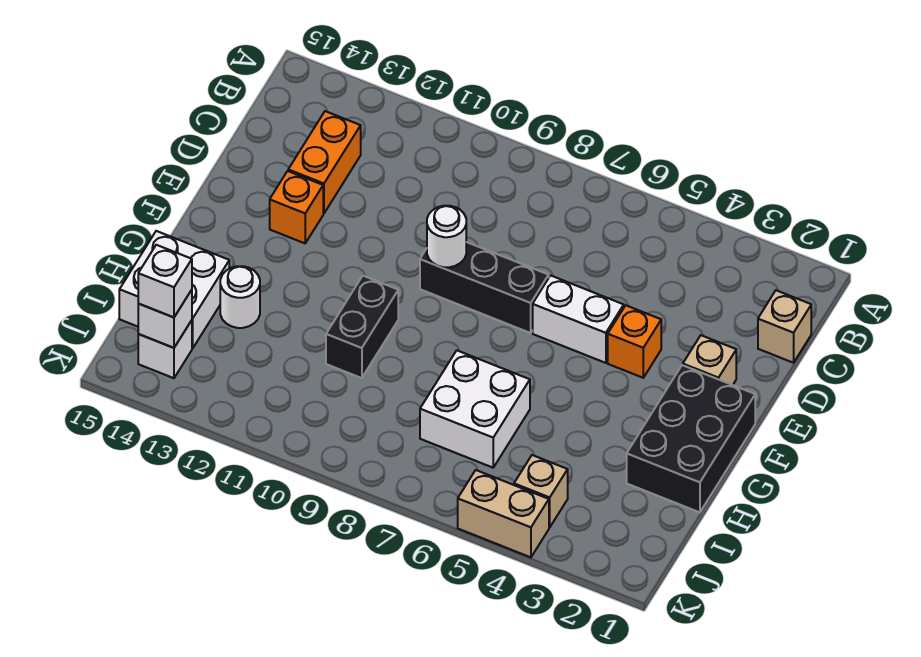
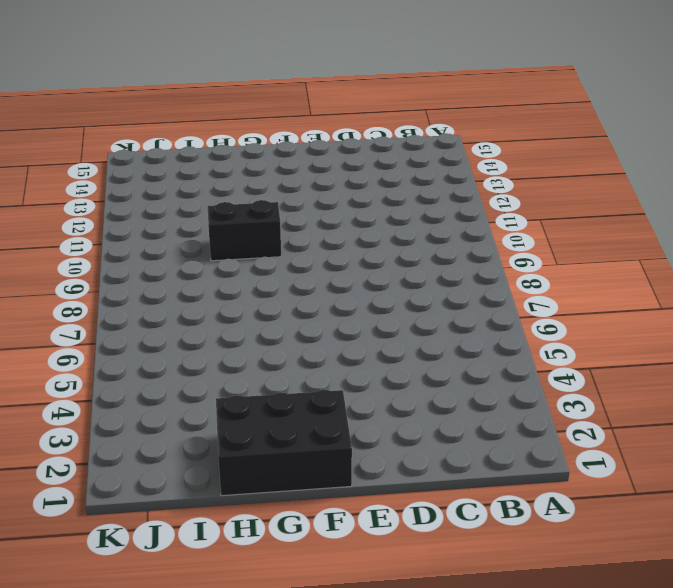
none -> tan brick C1 level 1
none -> orange brick C13:D13 level 1
none -> tan brick E2 level 1

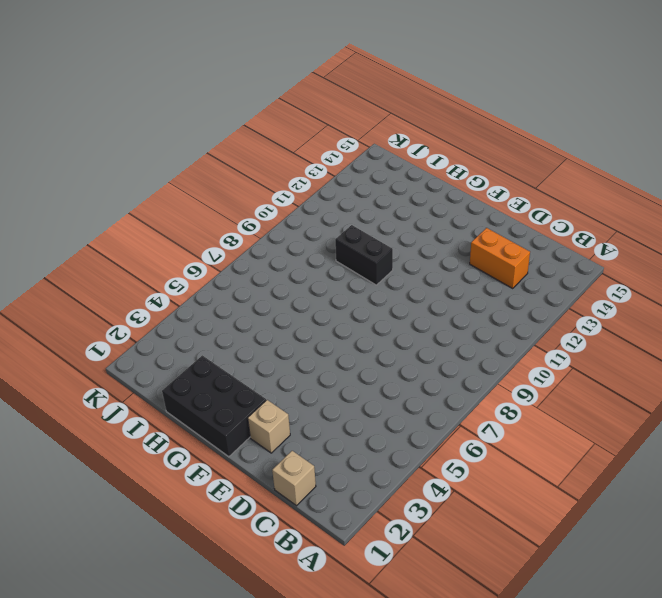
none -> orange brick E4 level 1
none -> white brick E5:E6 level 1
none -> black brick E7:E9 level 1

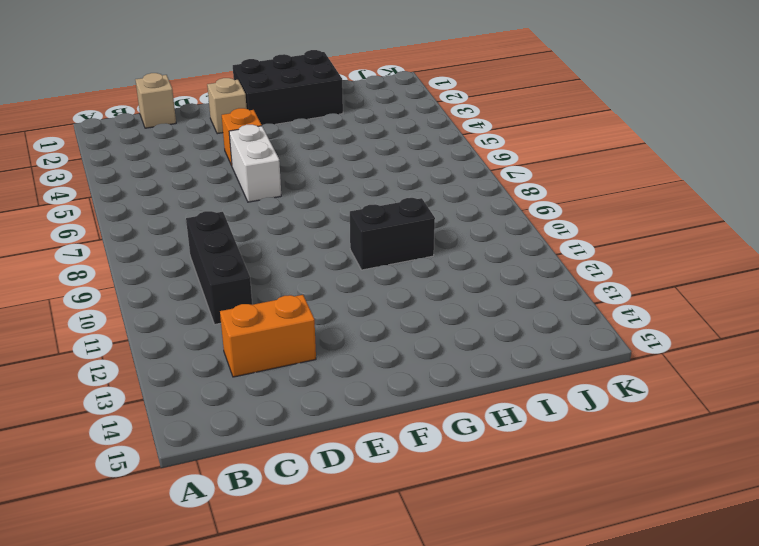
black brick C9:C11 level 1 -> black brick E7:E9 level 1
none -> orange brick E13 level 1
none -> white brick H6:I7 level 1
none -> white round brick H13 level 1

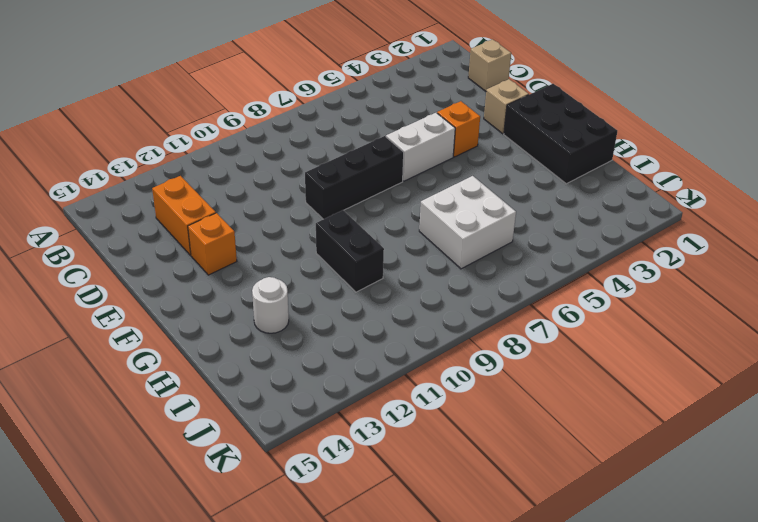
none -> white brick H14:I15 level 1
none -> tan brick J4 level 1
none -> white brick J14 level 1

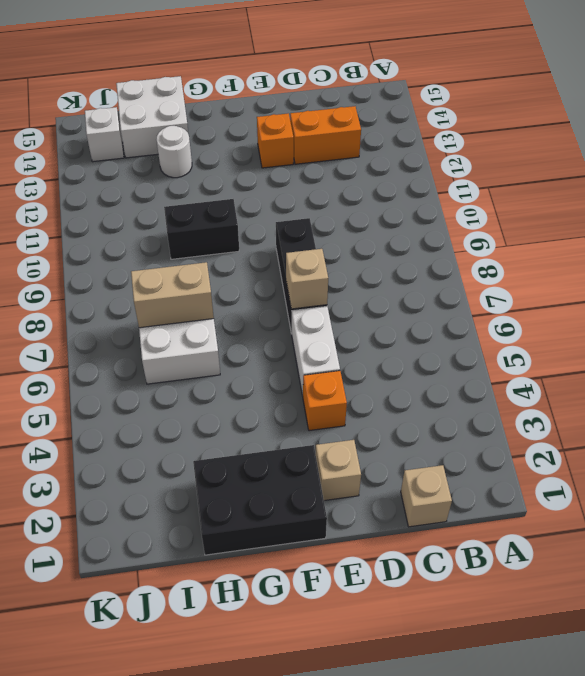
tan brick E7 level 2 -> tan brick J4 level 1
tan brick H7:I7 level 2 -> tan brick K4:K5 level 1
none -> white round brick E9 level 2
none -> white brick J14 level 2
none -> white brick J14 level 3

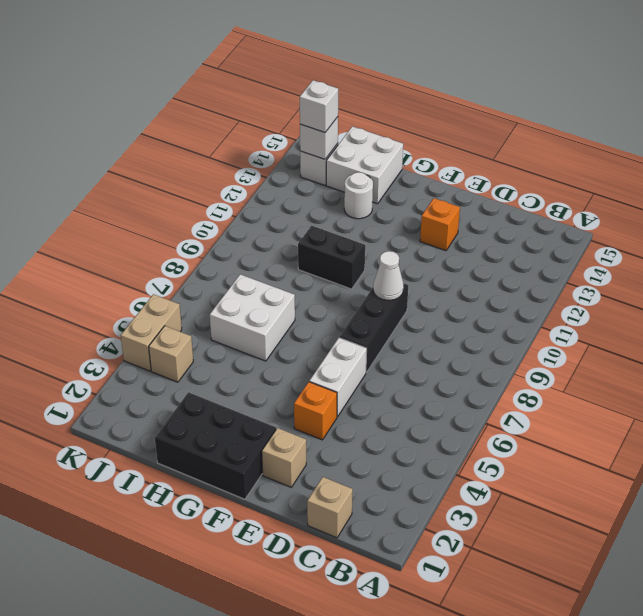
white cone E9 level 2 -> white round brick E9 level 2
none -> orange brick C13:D13 level 1

